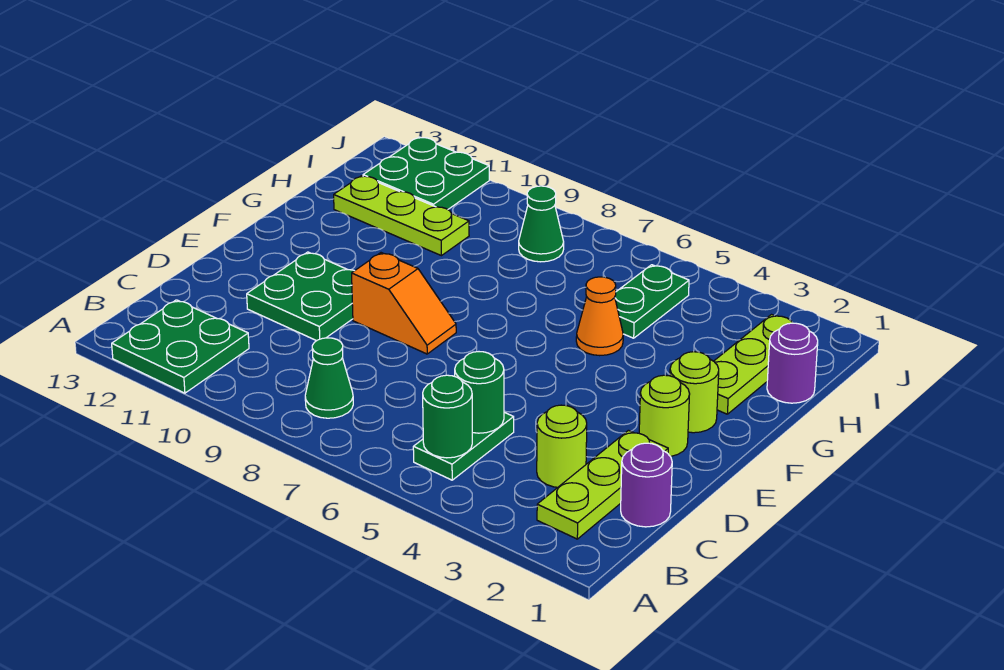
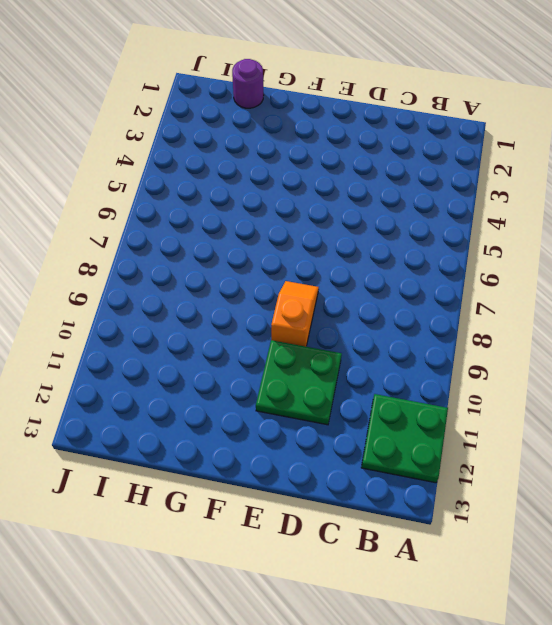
none -> lime plate B2:D2 level 1
none -> green plate B5:C5 level 1
none -> green cone B8 level 1

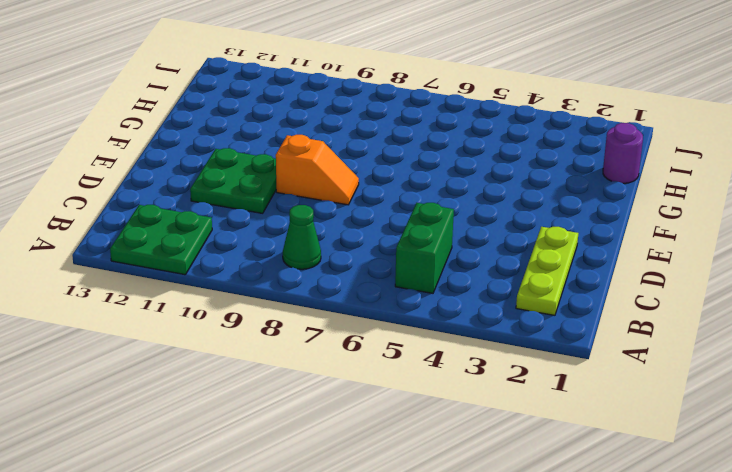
green brick B5:C5 level 1 -> green plate B5:C5 level 1
none -> purple round brick C1 level 1
none -> lime round brick C3 level 1
none -> lime round brick E2 level 1

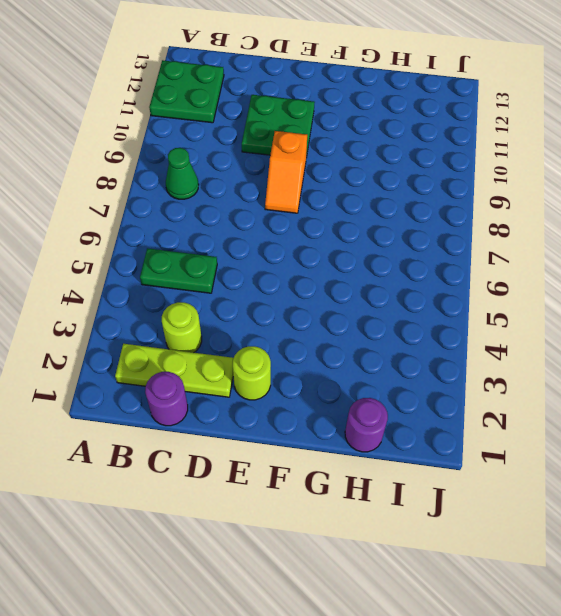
none -> lime round brick F2 level 1
none -> lime plate G2:I2 level 1
none -> orange cone G5 level 1

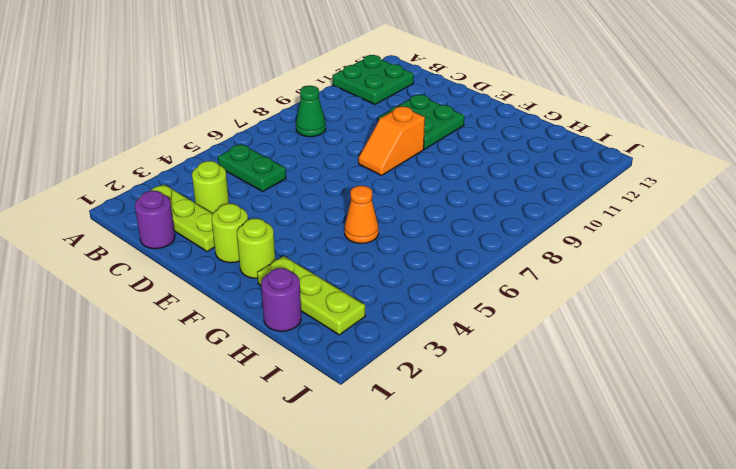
none -> green plate H5:I5 level 1
none -> lime plate H10:H12 level 1
none -> green cone I8 level 1

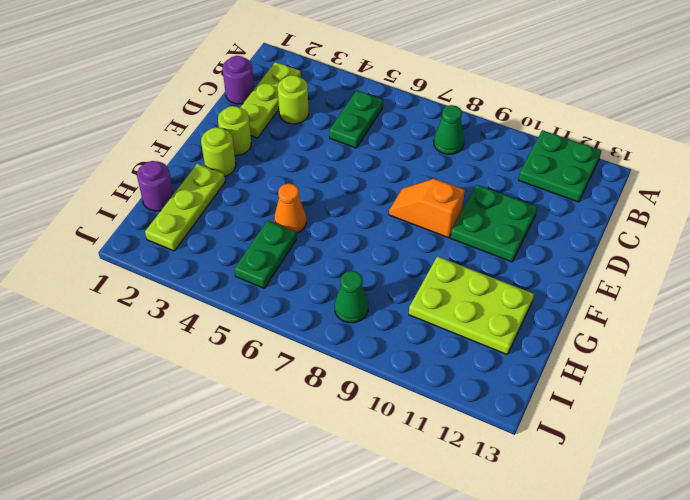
lime plate G10:H12 level 1 -> lime plate H10:H12 level 1
none -> green plate I11:J12 level 1
none -> green round brick B5 level 2
none -> green round brick C5 level 2

